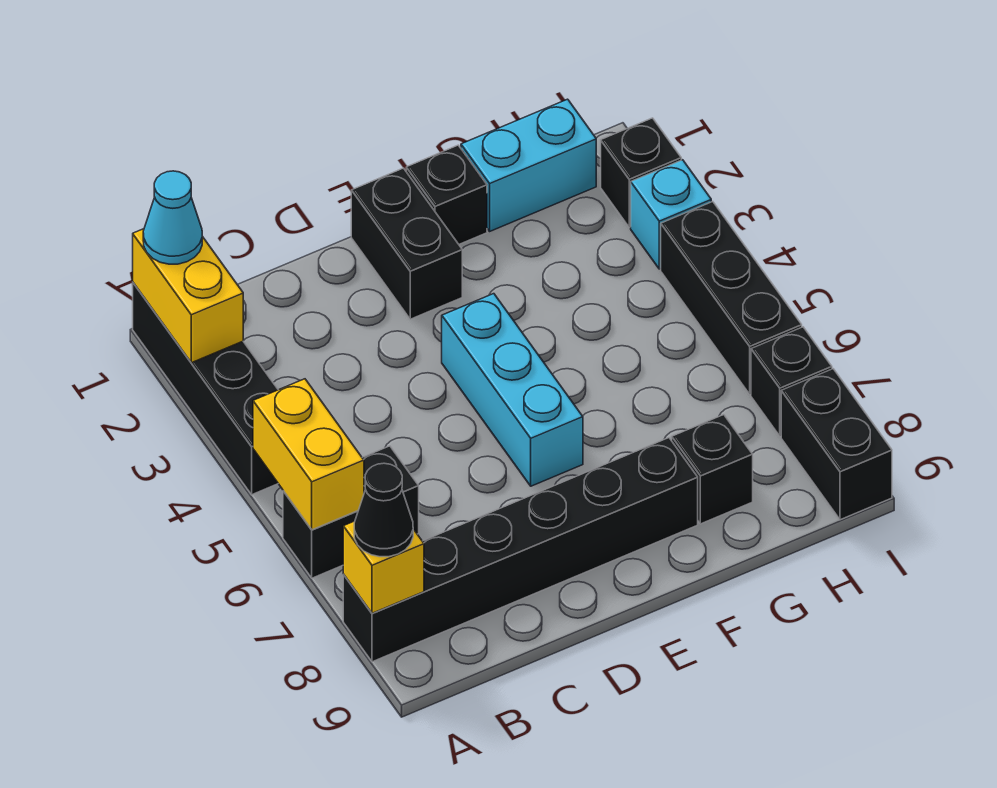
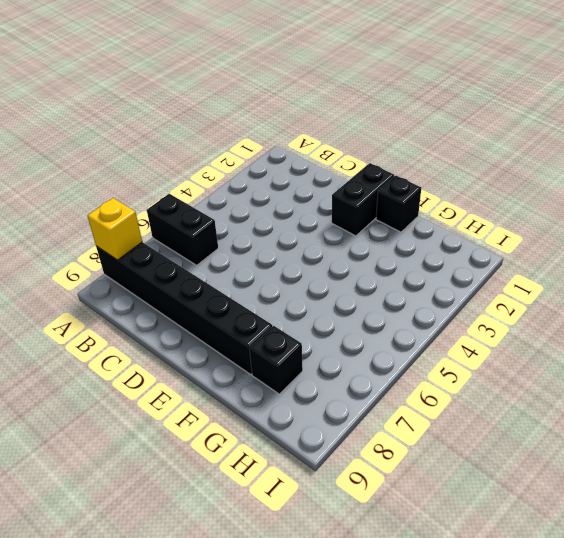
none -> black brick A1:A4 level 1
none -> cyan brick E4:E6 level 1
none -> cyan brick G1:H1 level 1

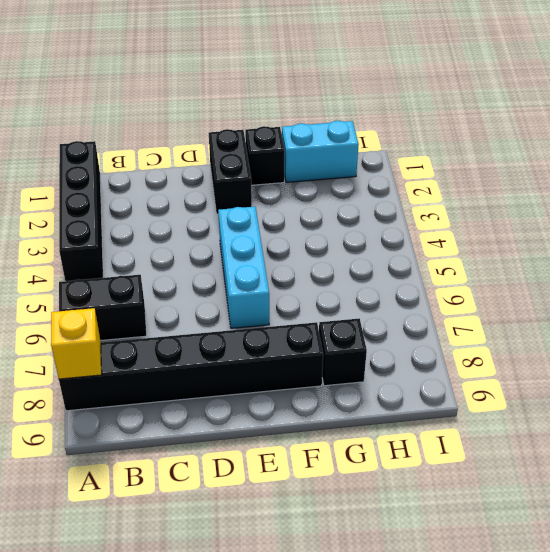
none -> black brick I2 level 1
none -> cyan brick I3 level 1
none -> black brick I4:I6 level 1

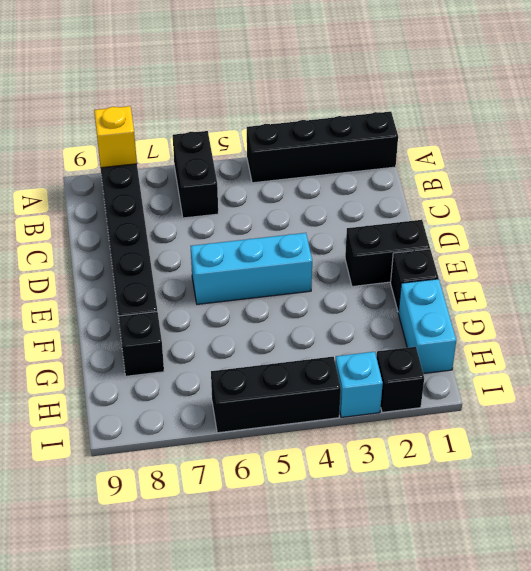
none -> black brick I7 level 1
none -> black brick I8:I9 level 1
none -> yellow brick A1:A2 level 2

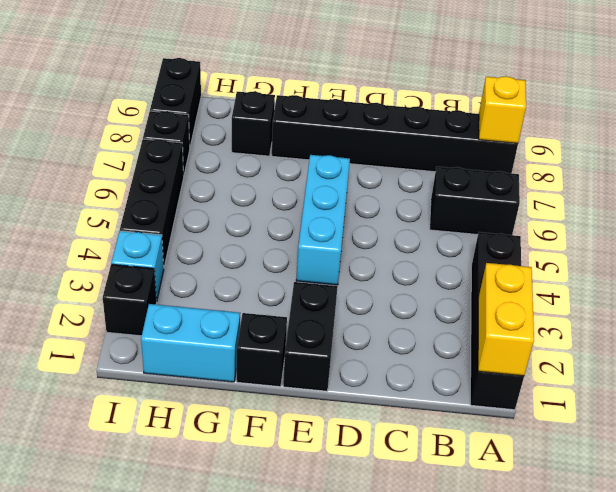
none -> yellow brick A5:A6 level 2
none -> cyan cone A1 level 3
none -> black cone A8 level 3

